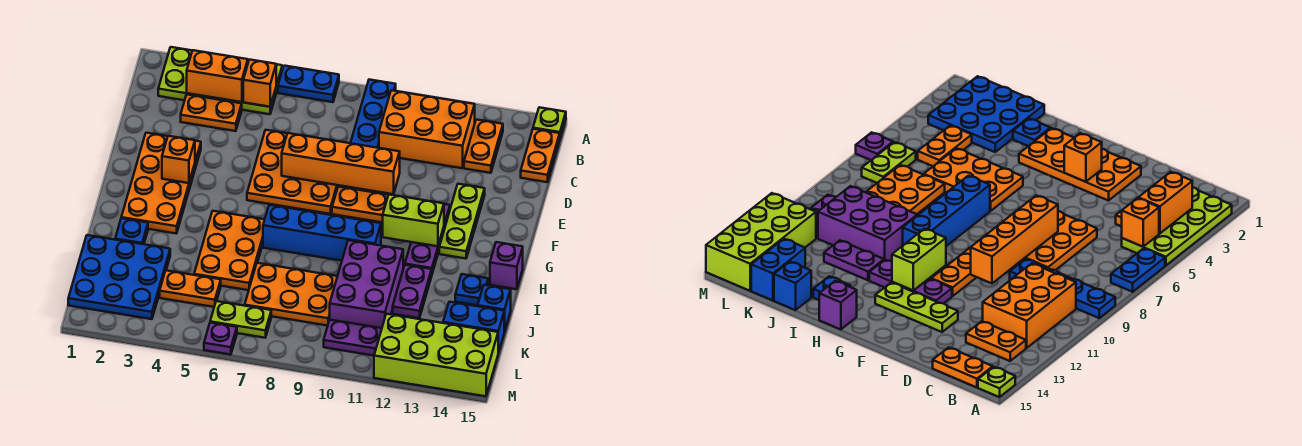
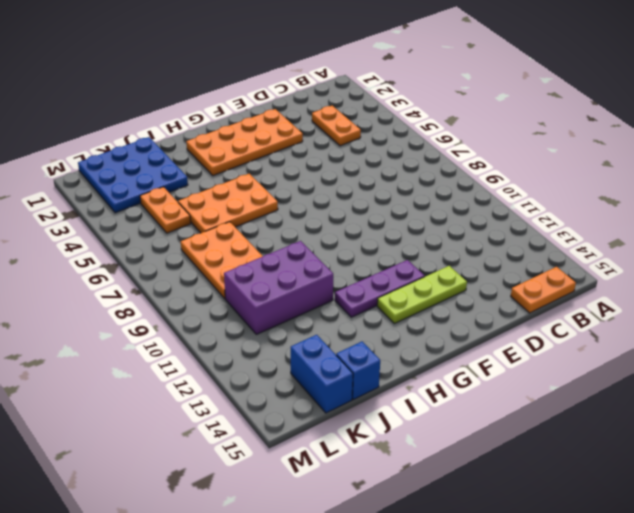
none -> lime plate A2:B5 level 1
none -> blue plate A6:A7 level 1
none -> blue plate A9:D9 level 1
none -> lime plate A15 level 1

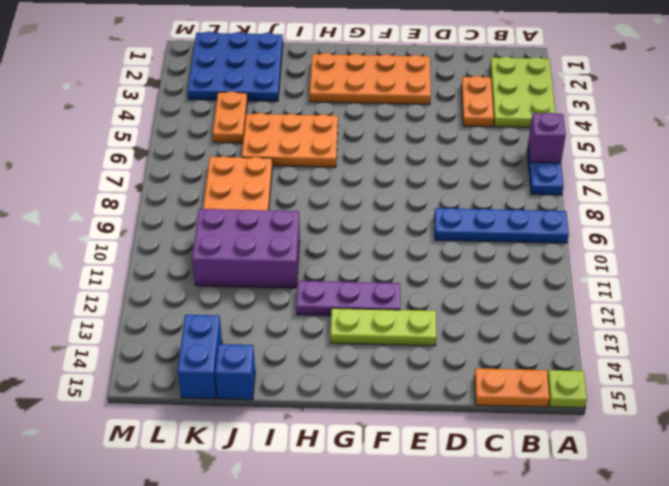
lime plate A2:B4 level 1 -> lime plate A2:B5 level 1
purple brick A6 level 2 -> purple brick H15 level 1
none -> orange brick B10:C12 level 1
none -> orange plate B13:C13 level 1
none -> orange plate D6:F8 level 1
none -> orange plate F9:F11 level 1

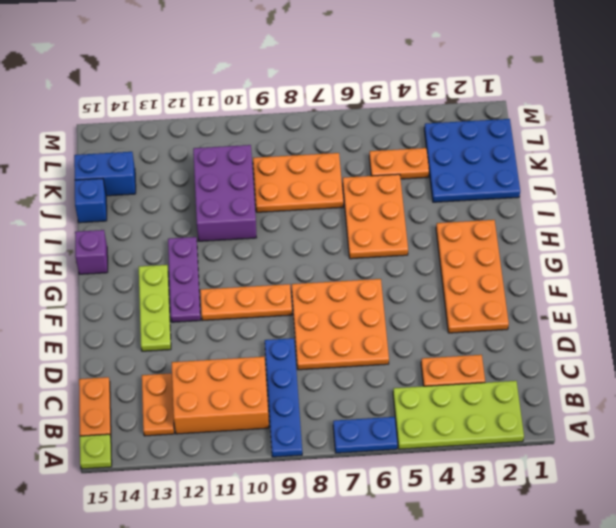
none -> blue brick H7:H10 level 1
none -> blue plate I2 level 1
none -> purple plate I12:J12 level 1
none -> blue plate I14 level 1

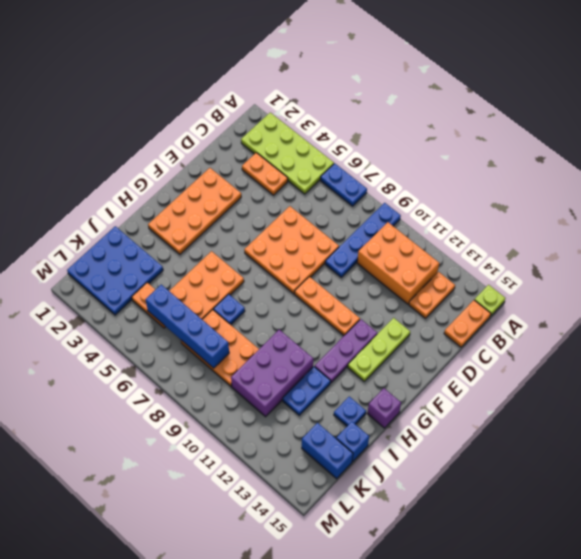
blue plate I7 level 1 -> blue plate I2 level 1
blue plate I12:J12 level 1 -> purple plate I12:J12 level 1
blue brick K5:K8 level 2 -> blue brick H7:H10 level 1
none -> lime plate L6:L7 level 1
none -> purple plate L10:L11 level 1
none -> lime brick L12:M15 level 1
none -> purple plate M6 level 1

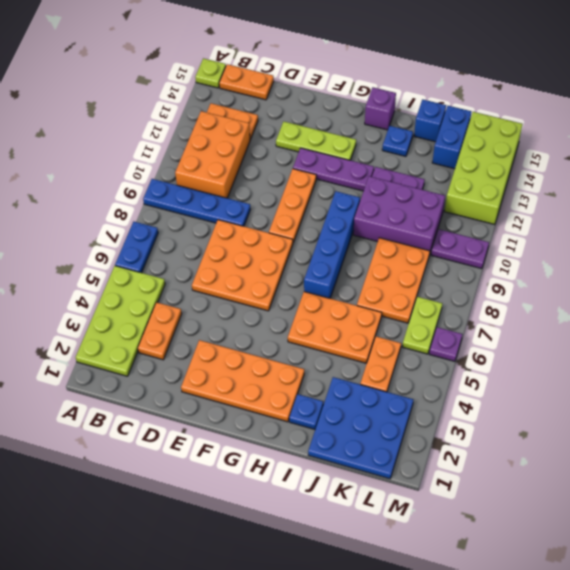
purple plate L10:M10 level 1 -> purple plate L10:L11 level 1
none -> orange brick B3:B4 level 2
none -> orange brick B5 level 2
none -> orange brick E7:E10 level 2
none -> orange brick F3 level 2

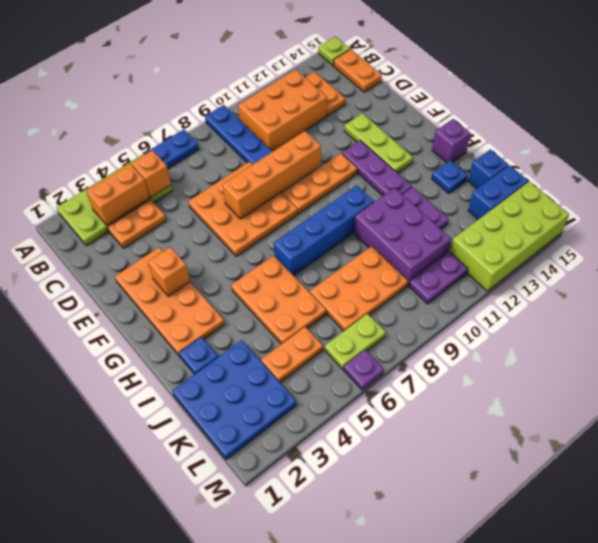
none -> lime brick G11:G12 level 2

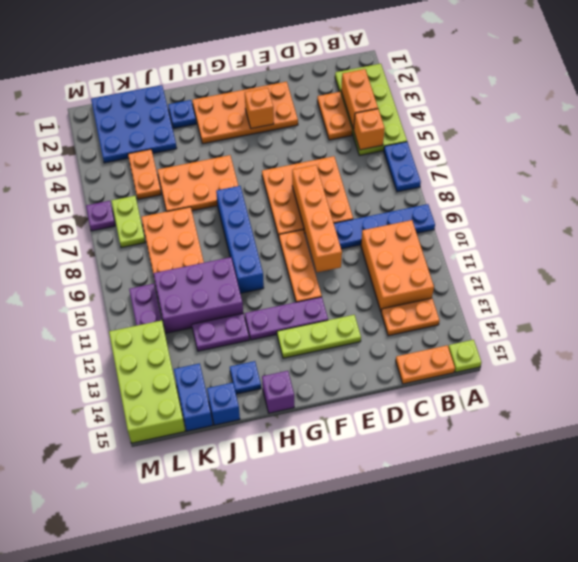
none -> lime brick G11:G12 level 2

